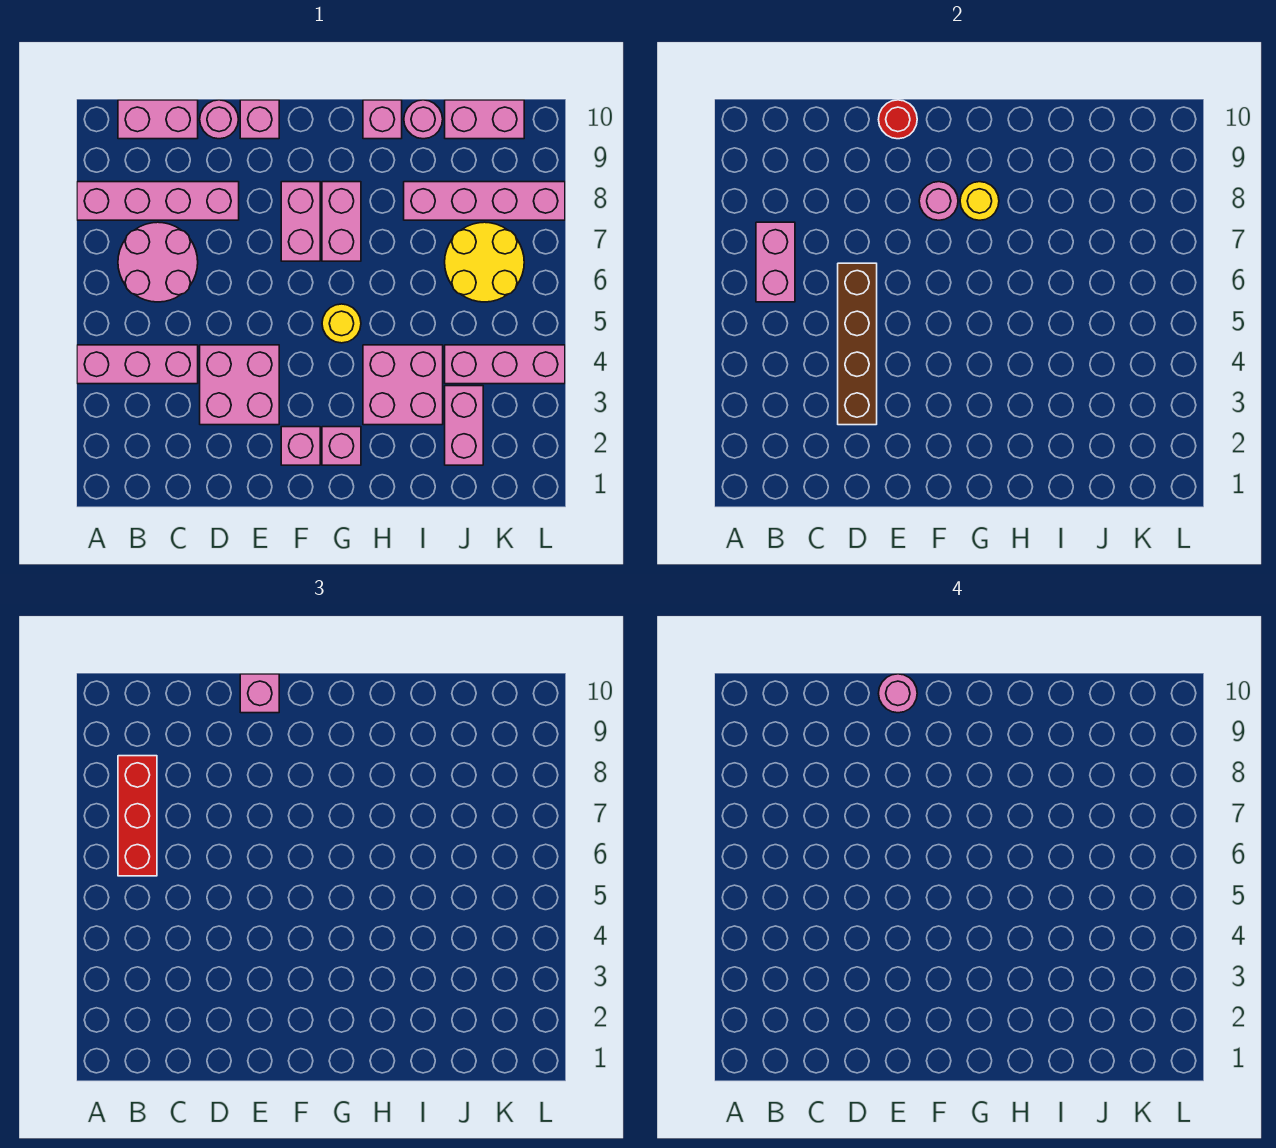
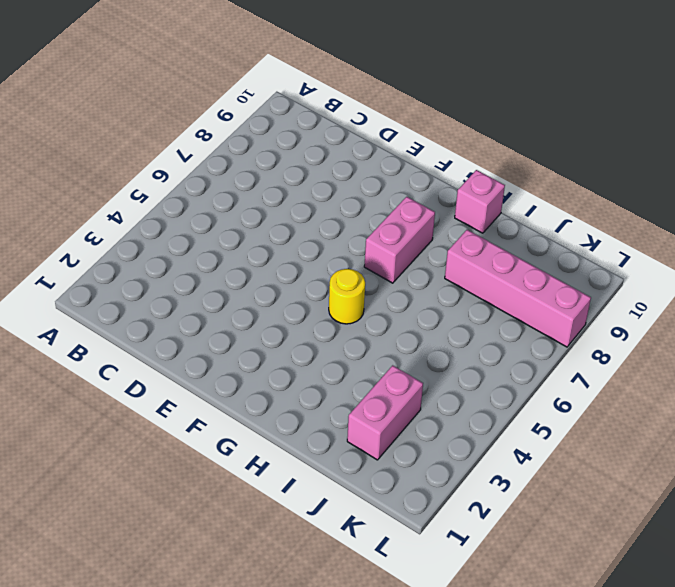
none -> pink brick A4:C4 level 1
none -> pink brick A8:D8 level 1
none -> pink round brick B6:C7 level 1

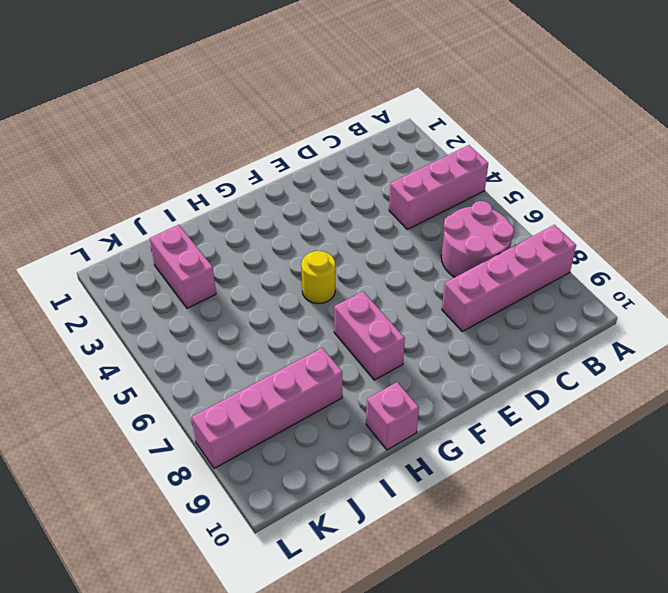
none -> pink brick B10:C10 level 1
none -> pink brick D3:E4 level 1
none -> pink round brick D10 level 1

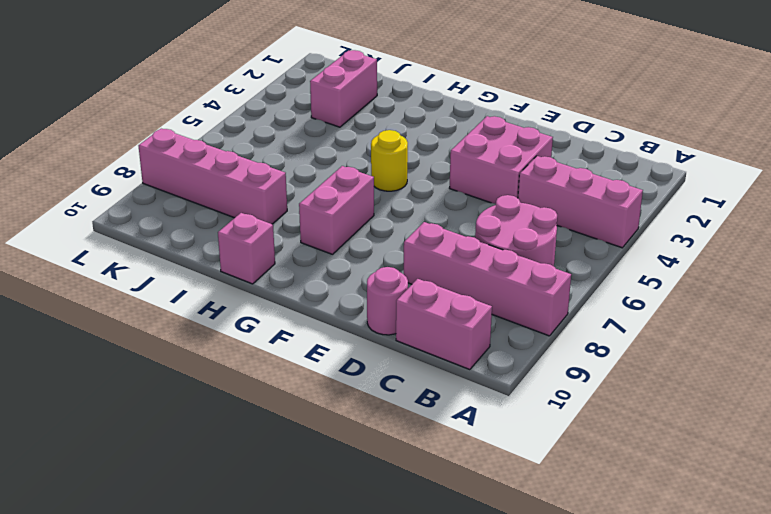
none -> pink brick E10 level 1
none -> pink brick F2 level 1
none -> pink brick F7:F8 level 1

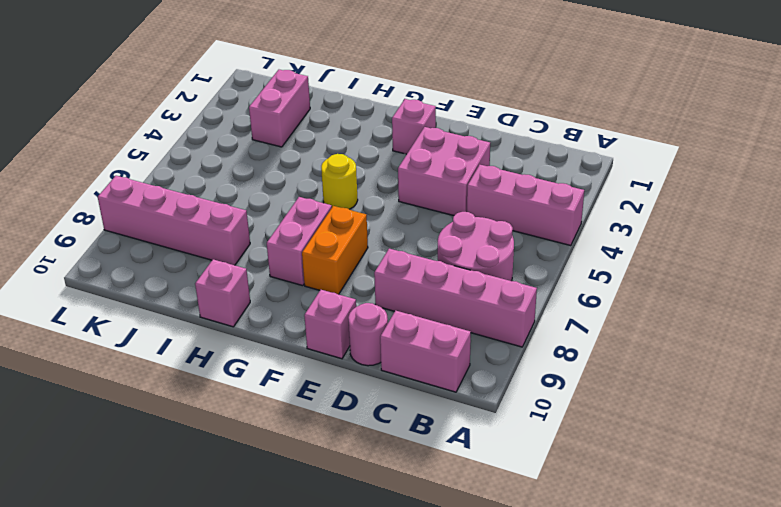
orange brick F7:F8 level 1 -> pink brick F7:F8 level 1
none -> pink brick G2 level 1
none -> pink brick H3:I4 level 1
none -> pink round brick I10 level 1

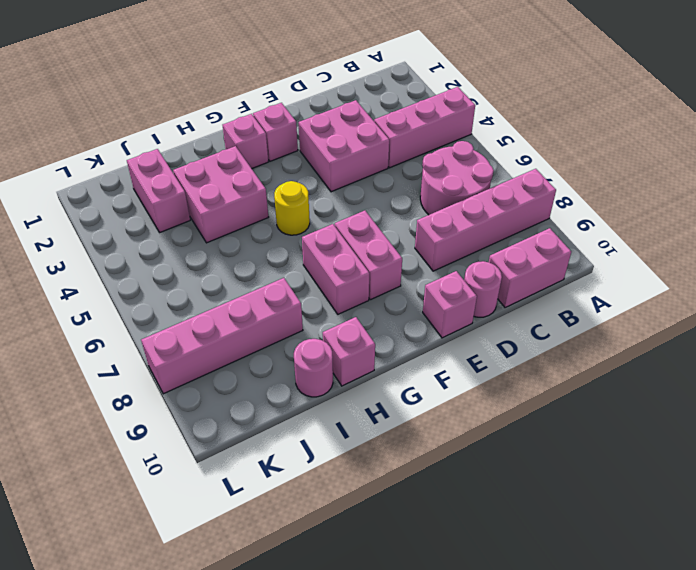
none -> pink brick J4:L4 level 1
none -> yellow round brick J6:K7 level 1
none -> pink brick J10:K10 level 1

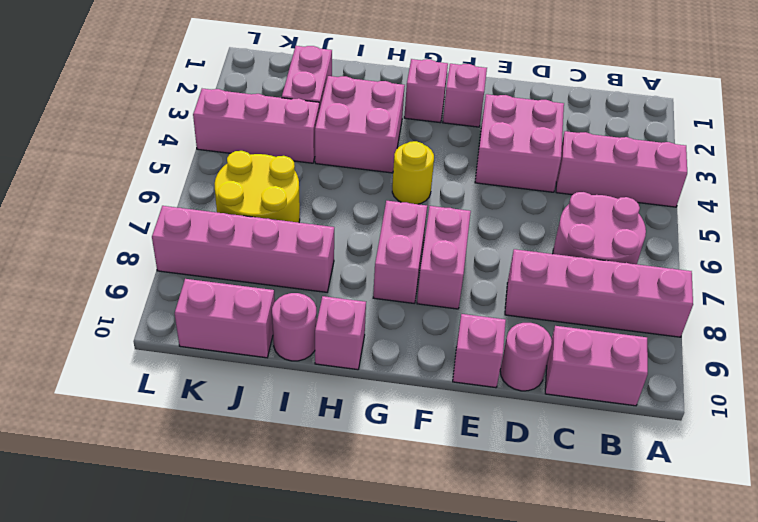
none -> pink brick B6:B7 level 2
none -> brown brick D3:D6 level 2
none -> red round brick E10 level 2

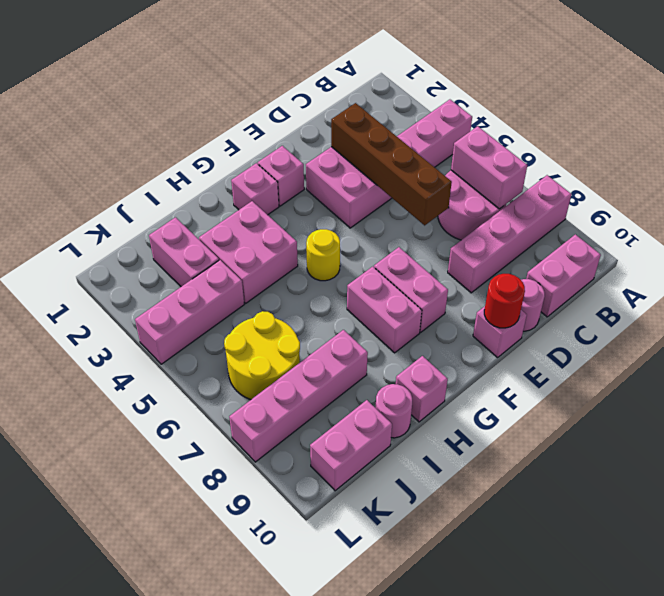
none -> pink round brick F8 level 2
none -> yellow round brick G8 level 2
none -> red brick B6:B8 level 3

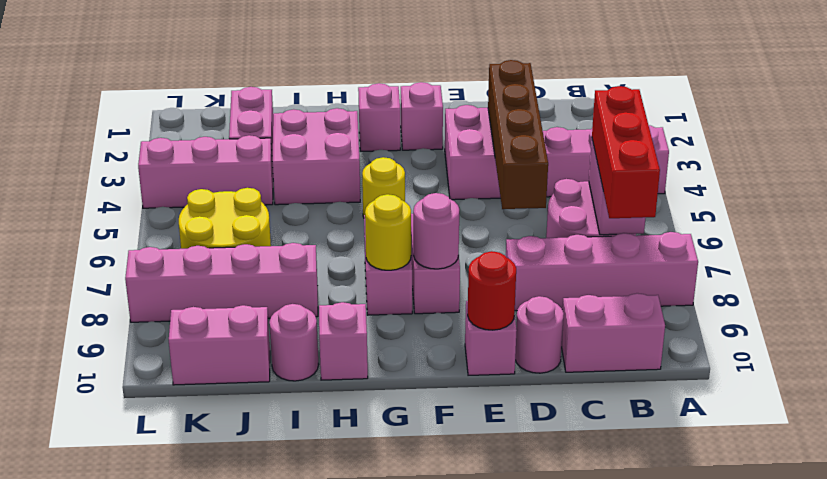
none -> pink brick E10 level 3
none -> pink round brick E10 level 4

